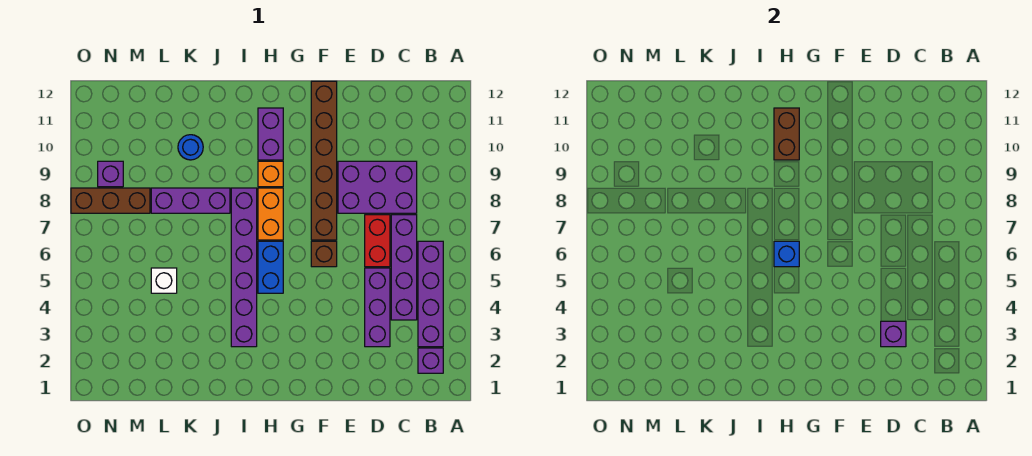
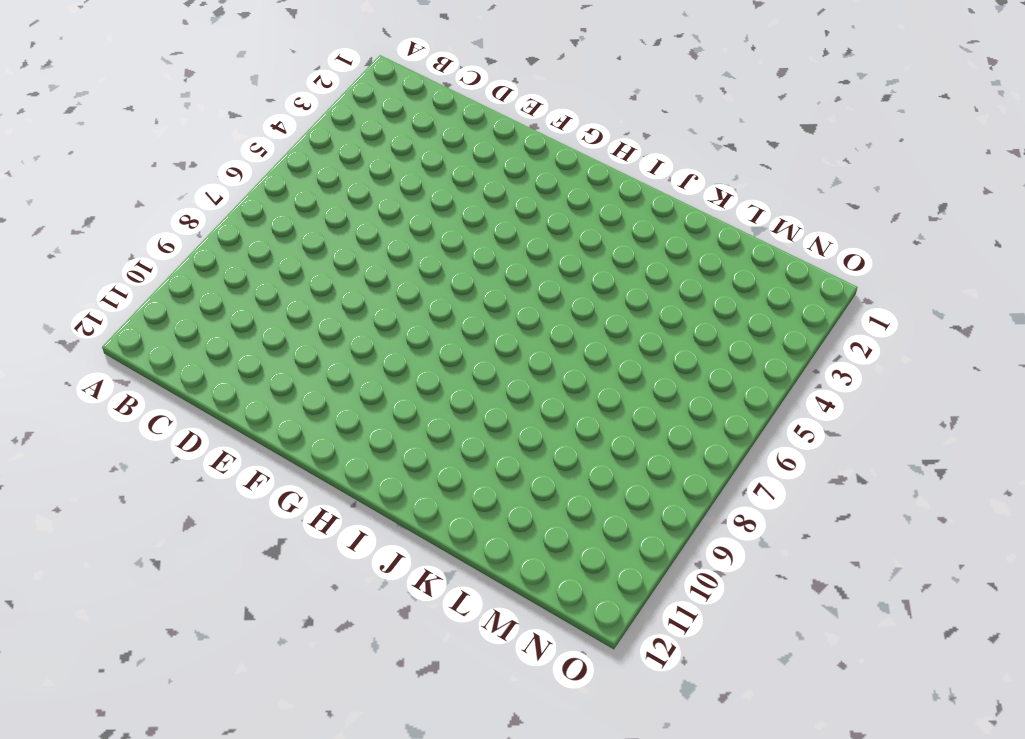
none -> purple brick B2 level 1
none -> purple brick B3:B6 level 1
none -> purple brick C4:C7 level 1

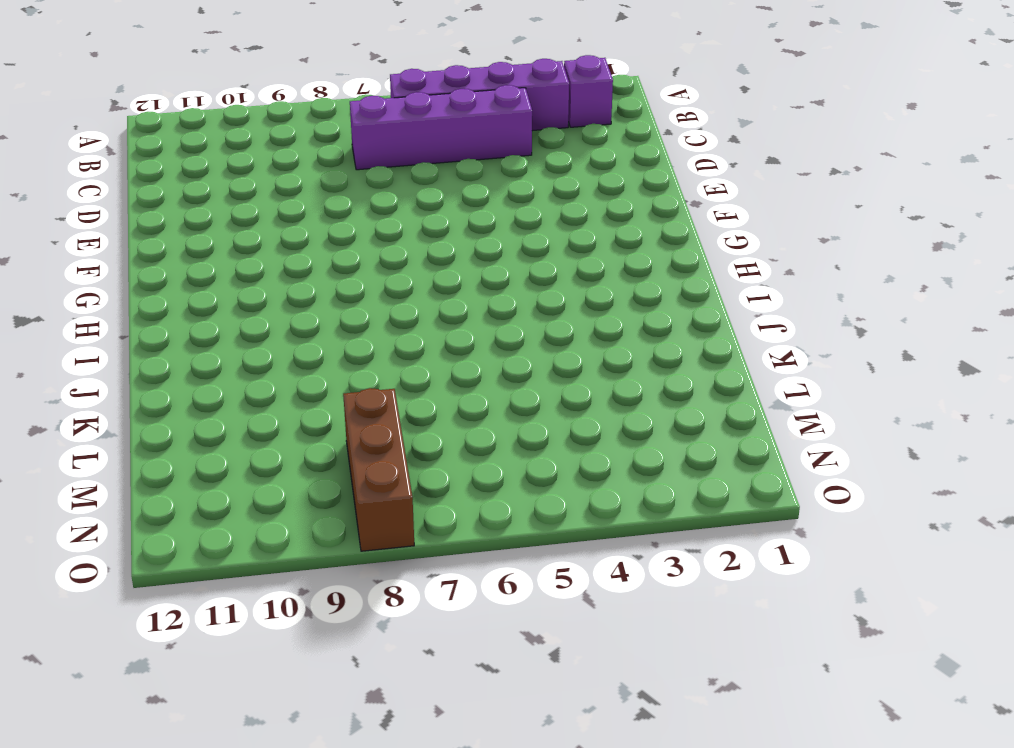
none -> purple brick C8:E9 level 1
none -> purple brick D3:D5 level 1
none -> red brick D6:D7 level 1

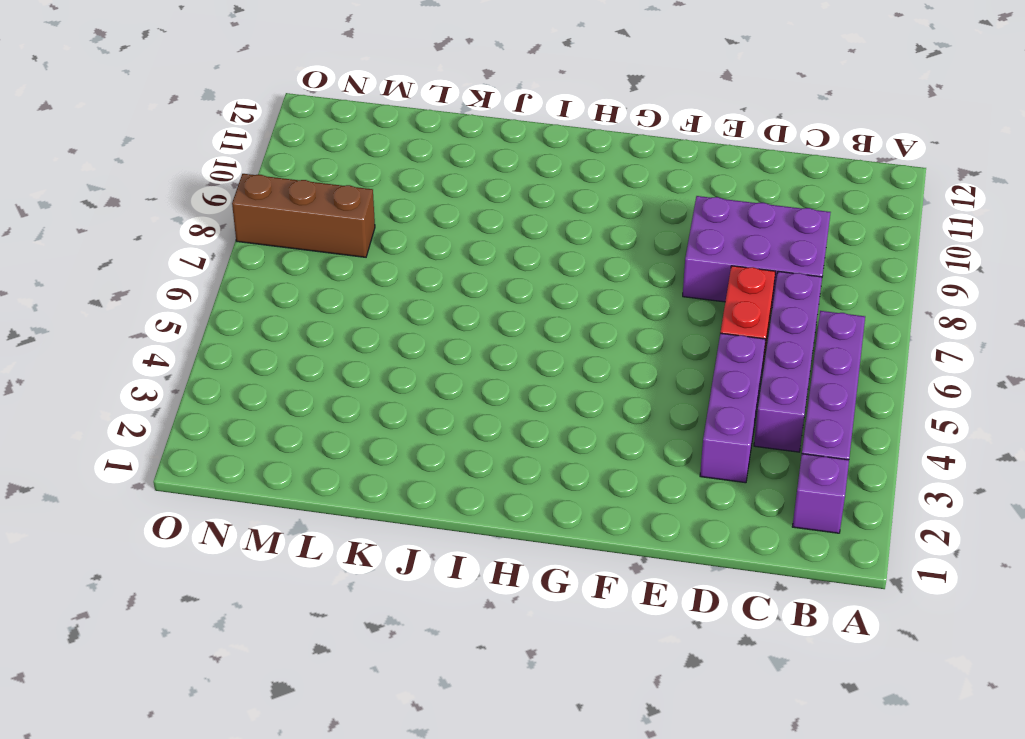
none -> brown brick F6 level 1
none -> brown brick F7:F12 level 1
none -> blue brick H5:H6 level 1

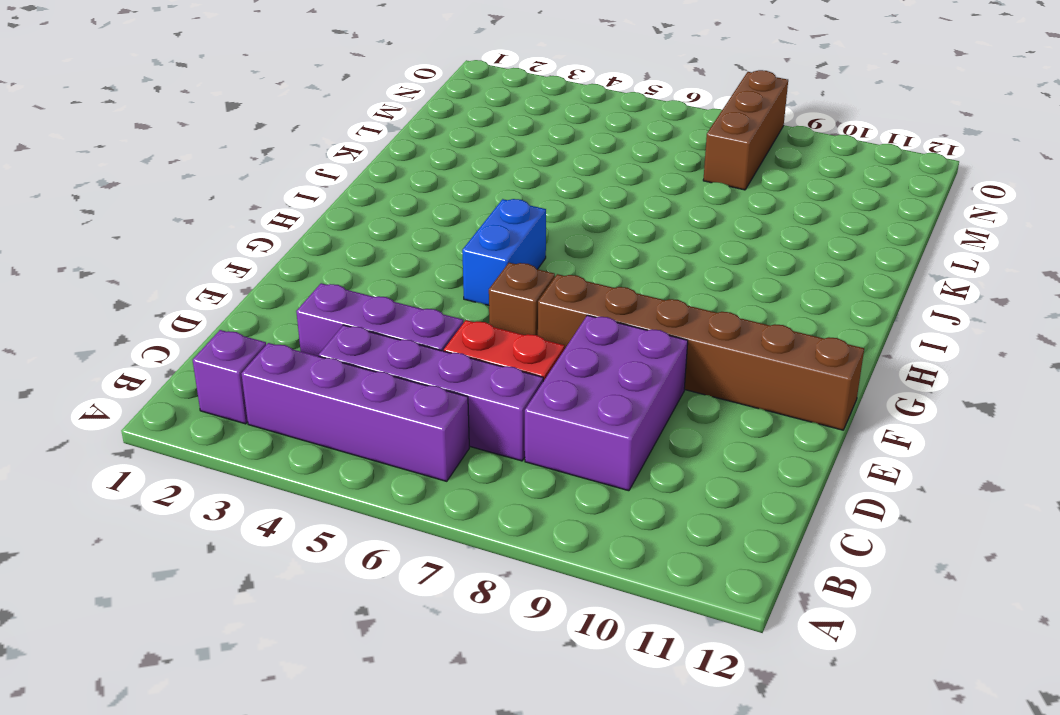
blue brick G5:H5 level 1 -> blue brick H5:H6 level 1
none -> orange brick H7:H8 level 1
none -> orange brick H9 level 1
none -> purple brick H10:H11 level 1

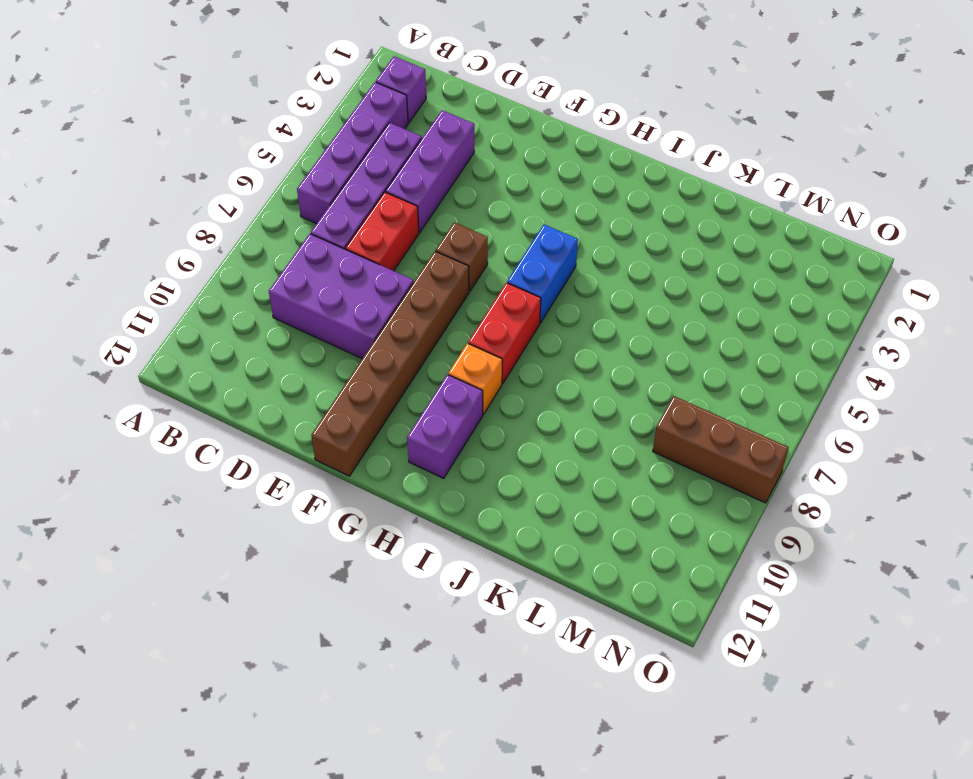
red brick H7:H8 level 1 -> orange brick H7:H8 level 1
none -> purple brick I3:I8 level 1
none -> purple brick J8:L8 level 1
none -> blue round brick K10 level 1

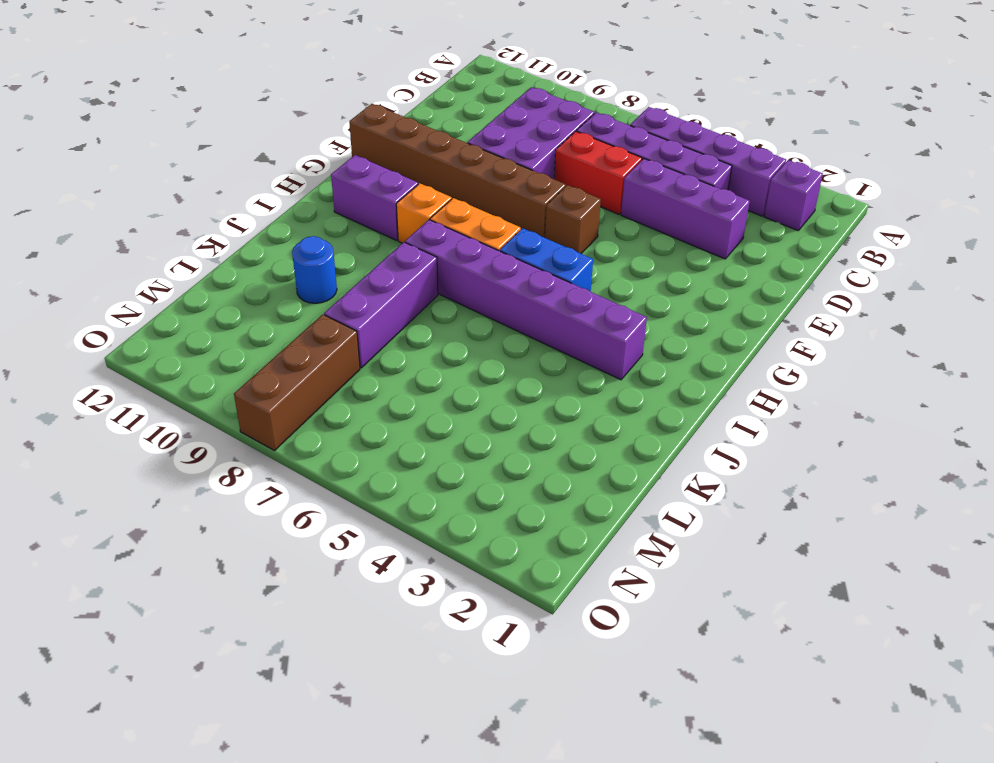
none -> white brick L5 level 1
none -> purple brick N9 level 1
none -> purple brick D3 level 2

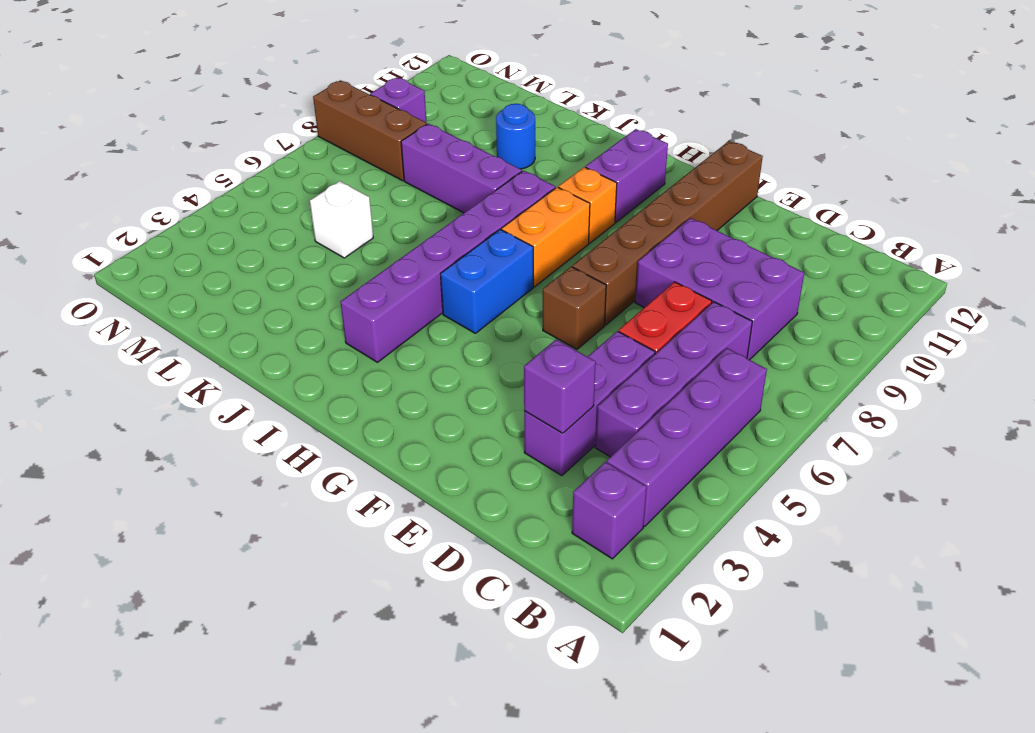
none -> blue brick H6 level 2
none -> brown brick H10:H11 level 2

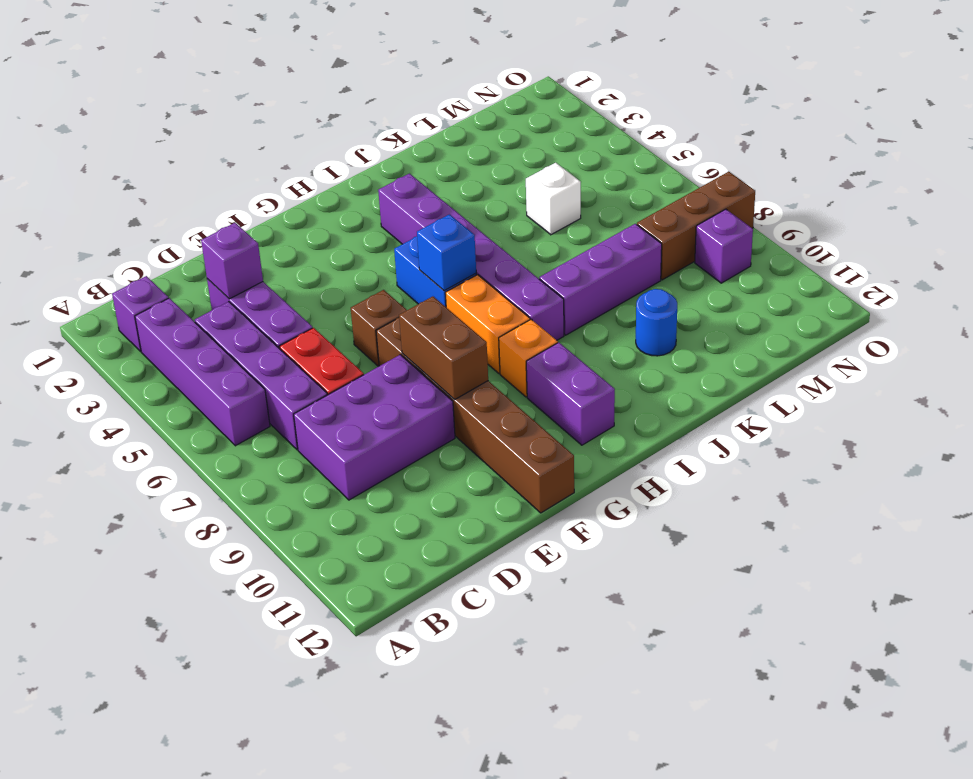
brown brick F8:F9 level 2 -> brown brick H10:H11 level 2

